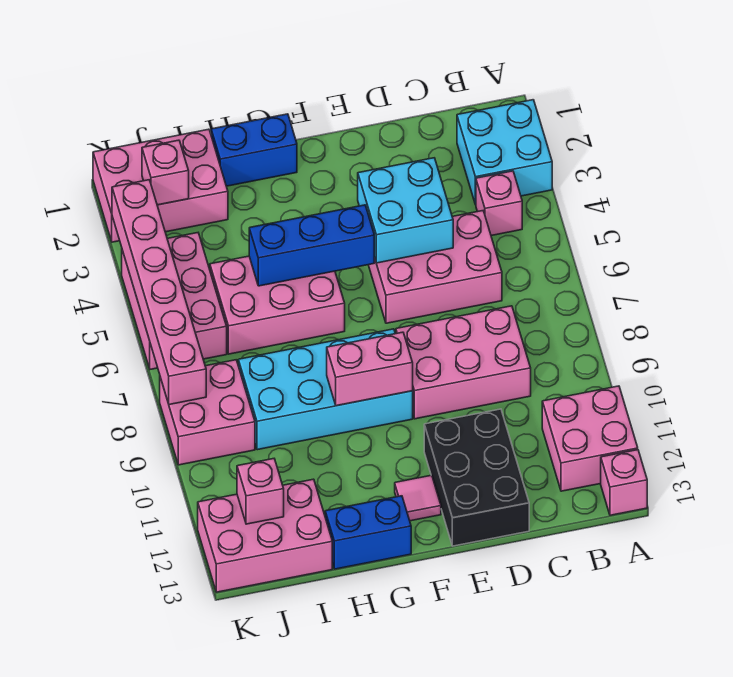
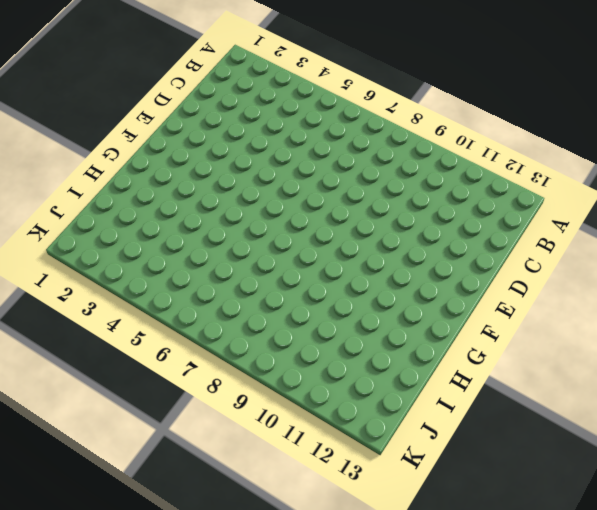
none -> cyan brick A2:B3 level 1
none -> pink brick A11:B12 level 1
none -> pink brick A13 level 1

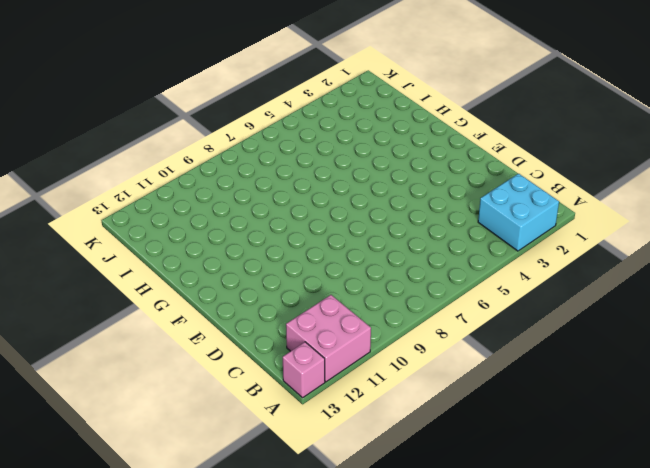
none -> pink brick B4 level 1
none -> pink brick C5:E6 level 1
none -> pink brick C8:E9 level 1

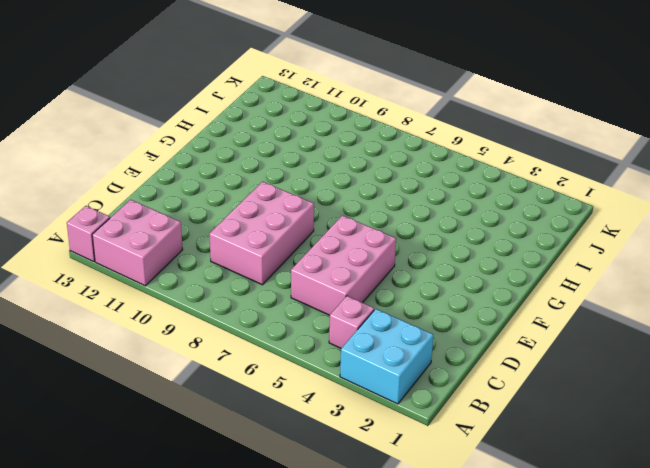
none -> black brick D11:E13 level 1
none -> cyan brick F8:I9 level 1
none -> pink tile F12 level 1

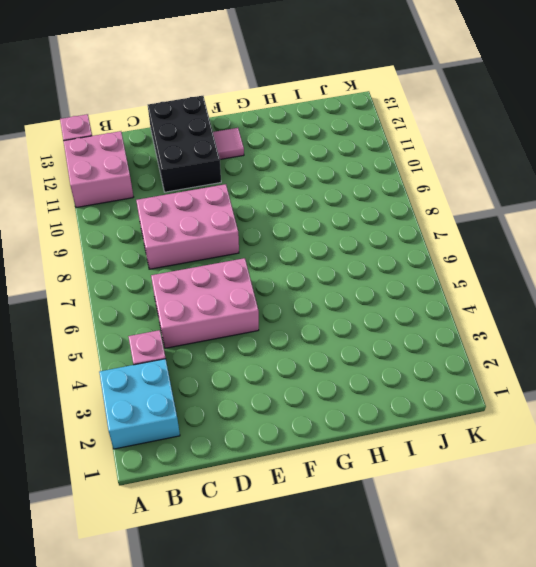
none -> cyan brick F8:I9 level 1
none -> blue brick G1:H1 level 1
none -> pink brick G5:I6 level 1

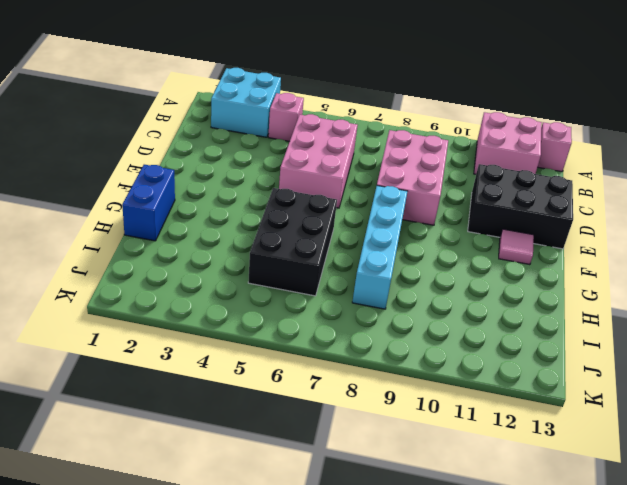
cyan brick F8:I8 level 1 -> cyan brick F8:I9 level 1
black brick G5:I6 level 1 -> pink brick G5:I6 level 1
none -> blue brick G13:H13 level 1
none -> pink brick I1:K2 level 1
none -> pink brick I12:K13 level 1

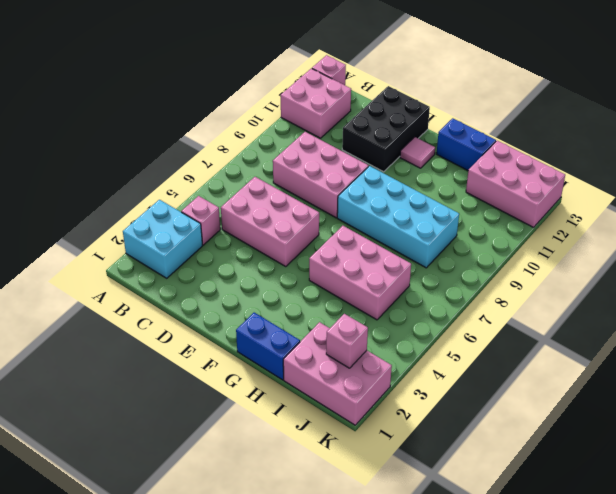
none -> pink brick J4:K6 level 1
none -> pink brick J8:K9 level 1
none -> cyan brick D4:E5 level 2

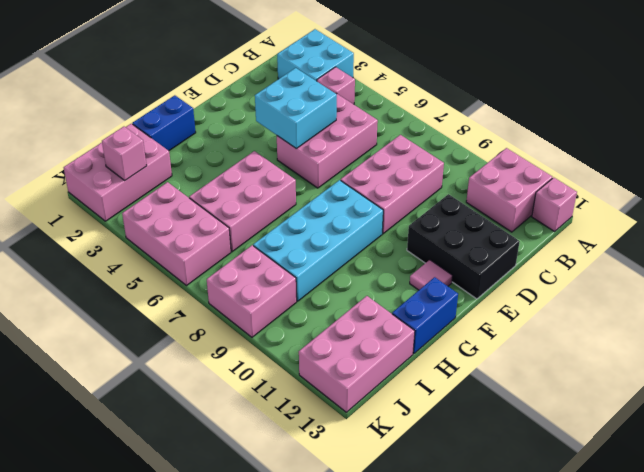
none -> blue brick F5:H5 level 2
none -> pink brick F9:G9 level 2
none -> pink brick J12 level 2

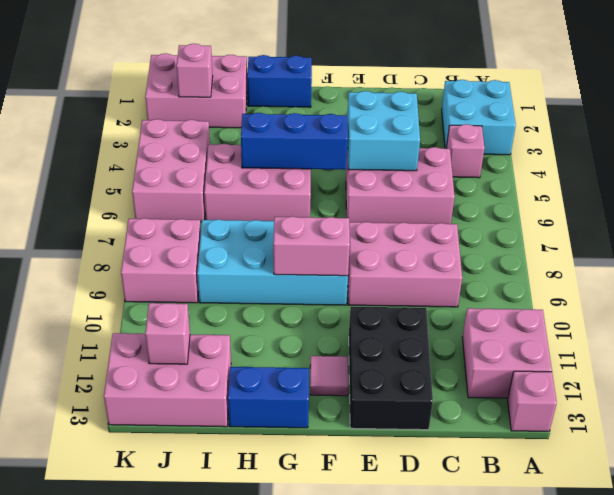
none -> pink brick K3:K8 level 2

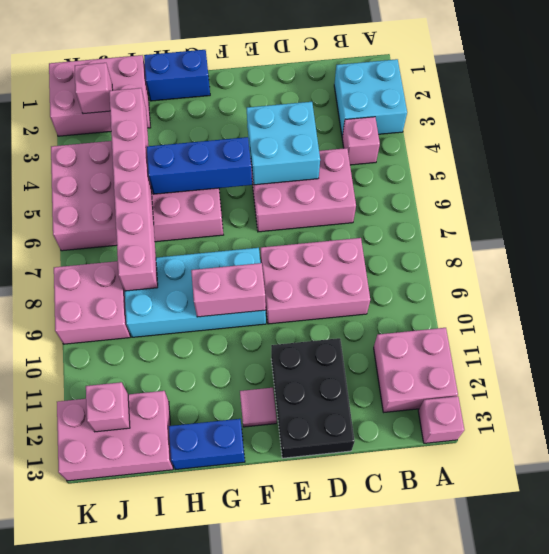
pink brick I3:I8 level 2 -> pink brick K3:K8 level 2

